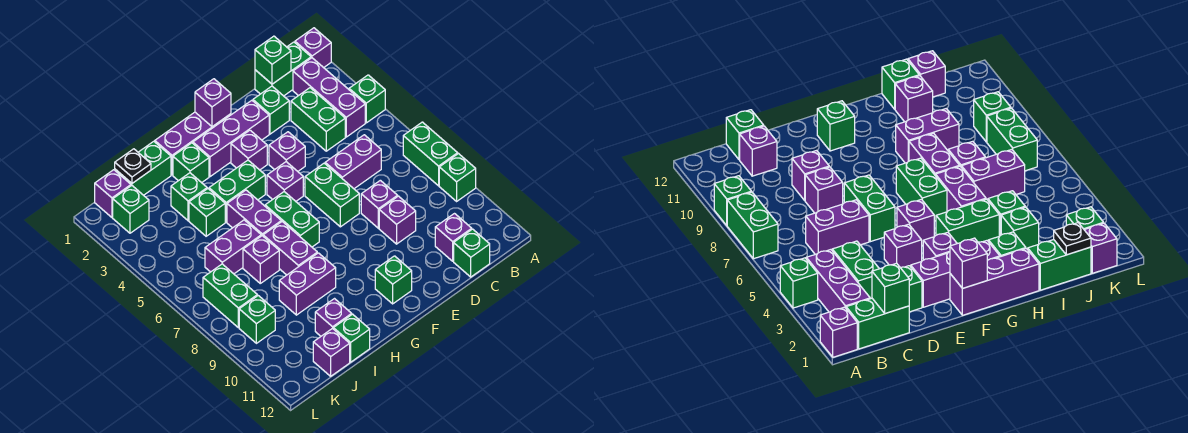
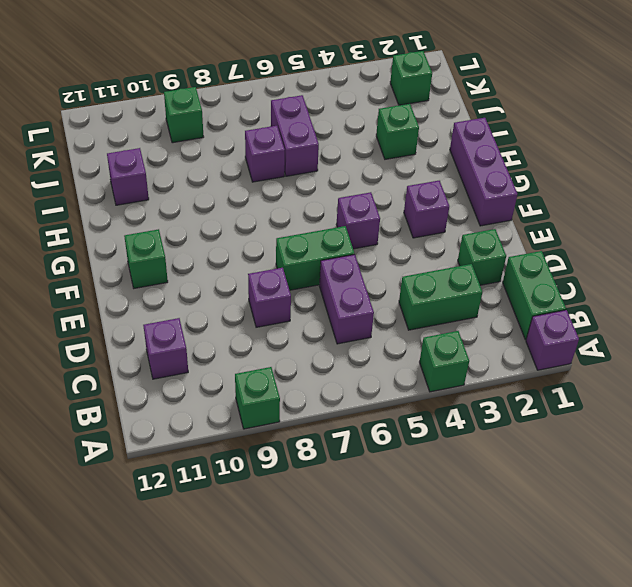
none -> green brick A7:A8 level 1
none -> purple brick B2:B4 level 1
none -> green brick C12 level 1
none -> purple brick D9 level 1

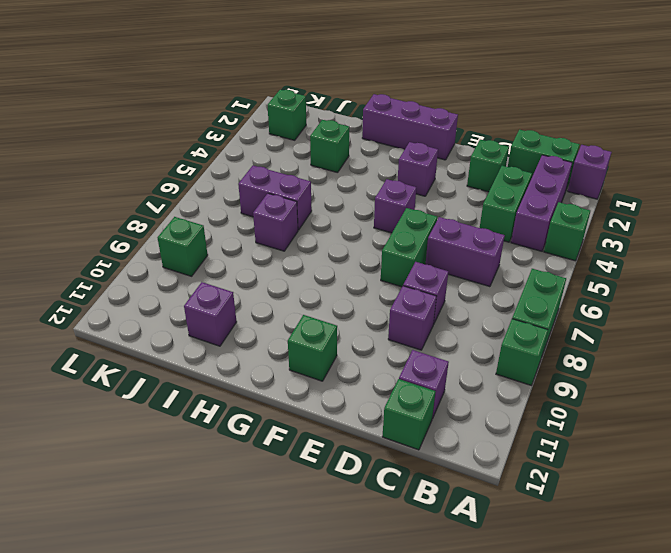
none -> purple brick E2:G2 level 1
none -> purple brick E4 level 1
none -> green brick G4:H4 level 1
none -> green brick G6:G7 level 1

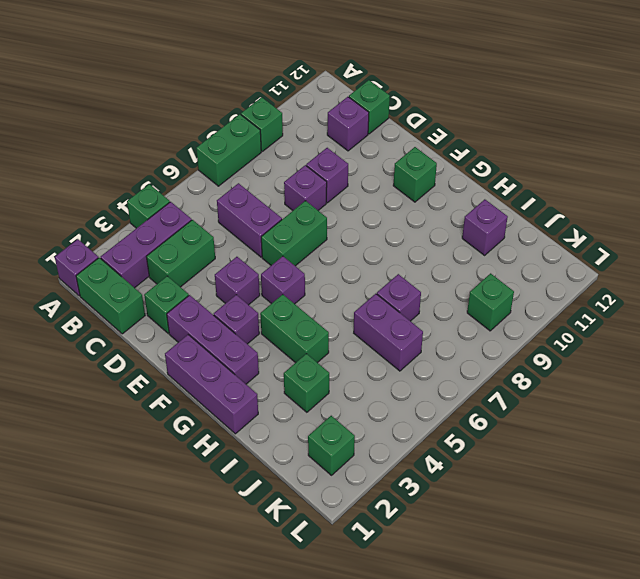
none -> green brick G6:G7 level 1
none -> green brick H2 level 1
none -> purple brick H5:H6 level 1
none -> purple brick H7:H8 level 1

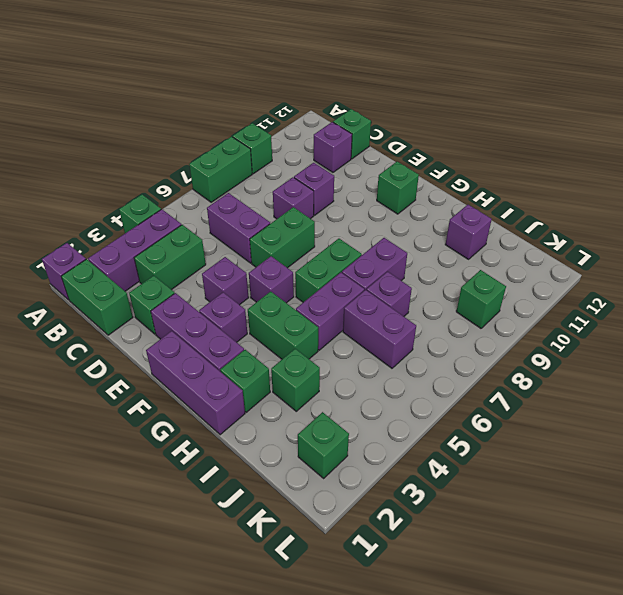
none -> purple brick H9:I9 level 1
none -> green brick I1:J1 level 1
none -> green brick I4 level 1
none -> green brick I12 level 1

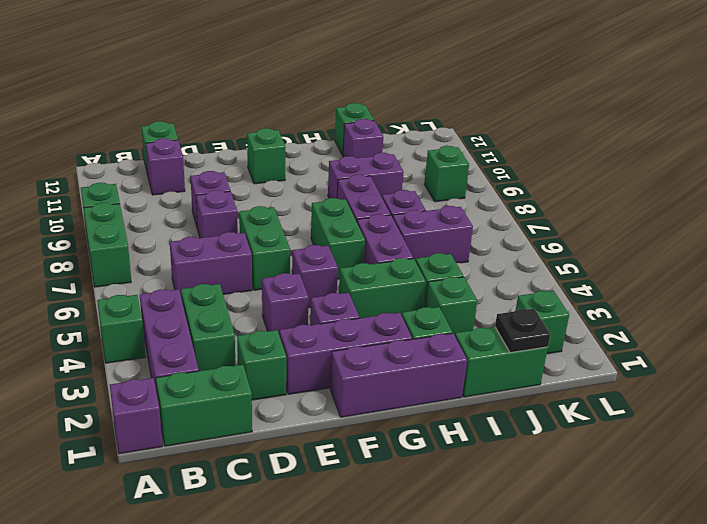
none -> purple brick J12 level 1
none -> purple brick K1 level 1
none -> green brick K7:K8 level 1
none -> green brick C1 level 2

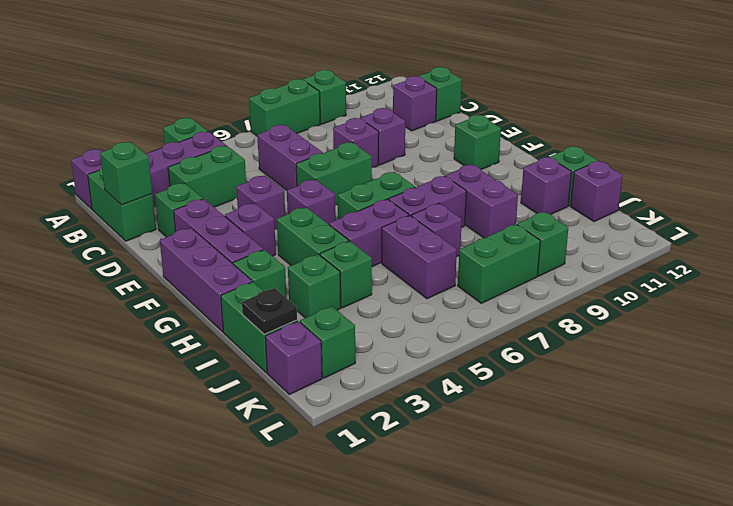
none -> purple brick F1 level 2

